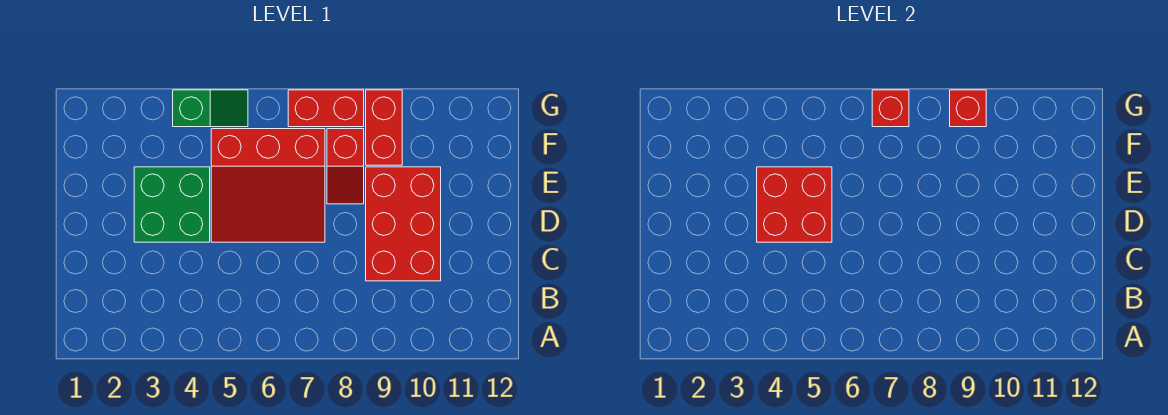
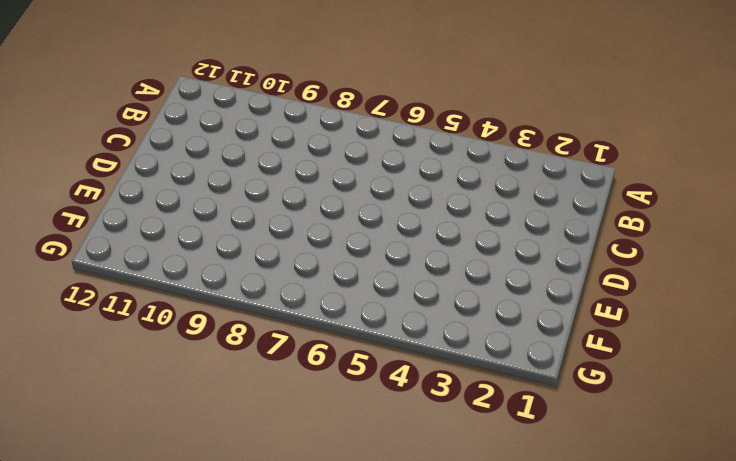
none -> red brick C9:E10 level 1
none -> green brick D3:E4 level 1

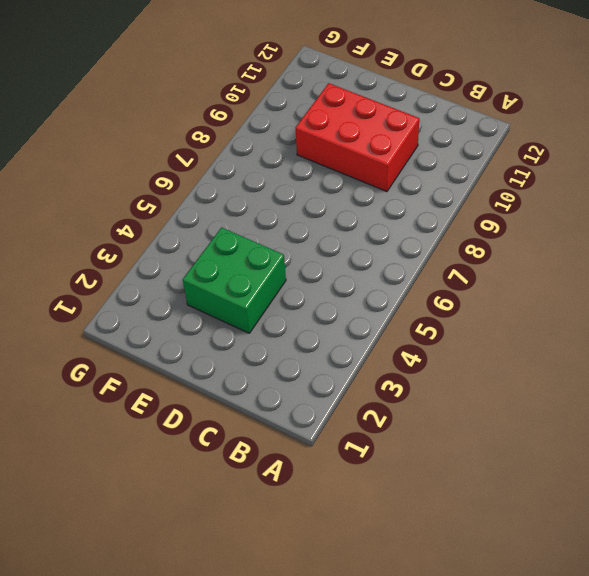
none -> red slope D5:F7 level 1 top F
none -> red slope E8:F8 level 1 top F

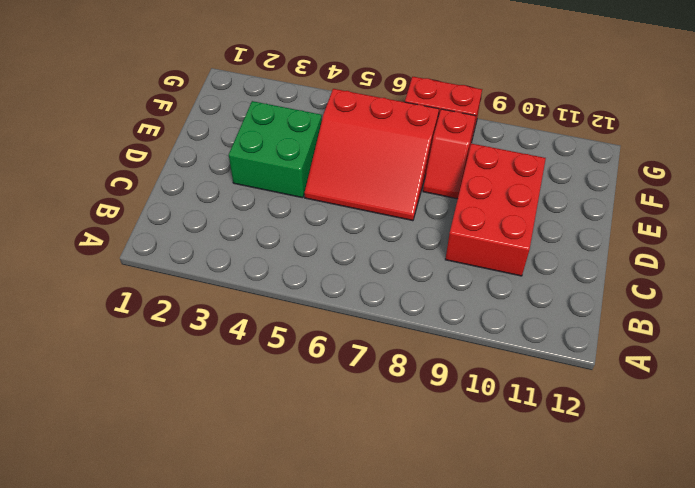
none -> red brick F9:G9 level 1
none -> green slope G4:G5 level 1 top 4

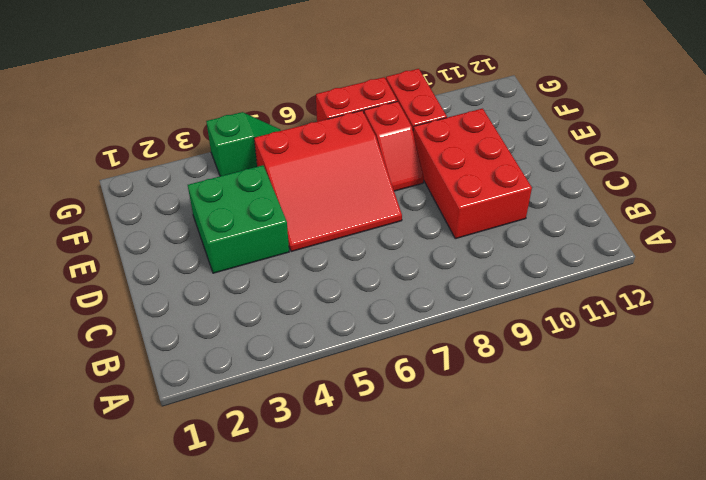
none -> red brick D4:E5 level 2
none -> red brick G7 level 2

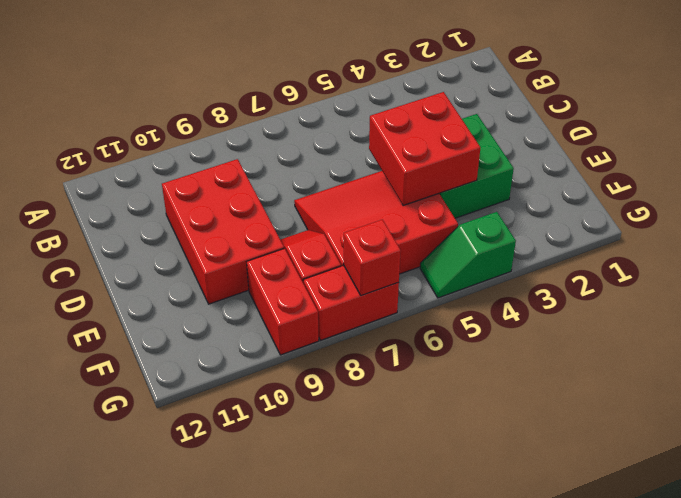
none -> red brick G9 level 2

